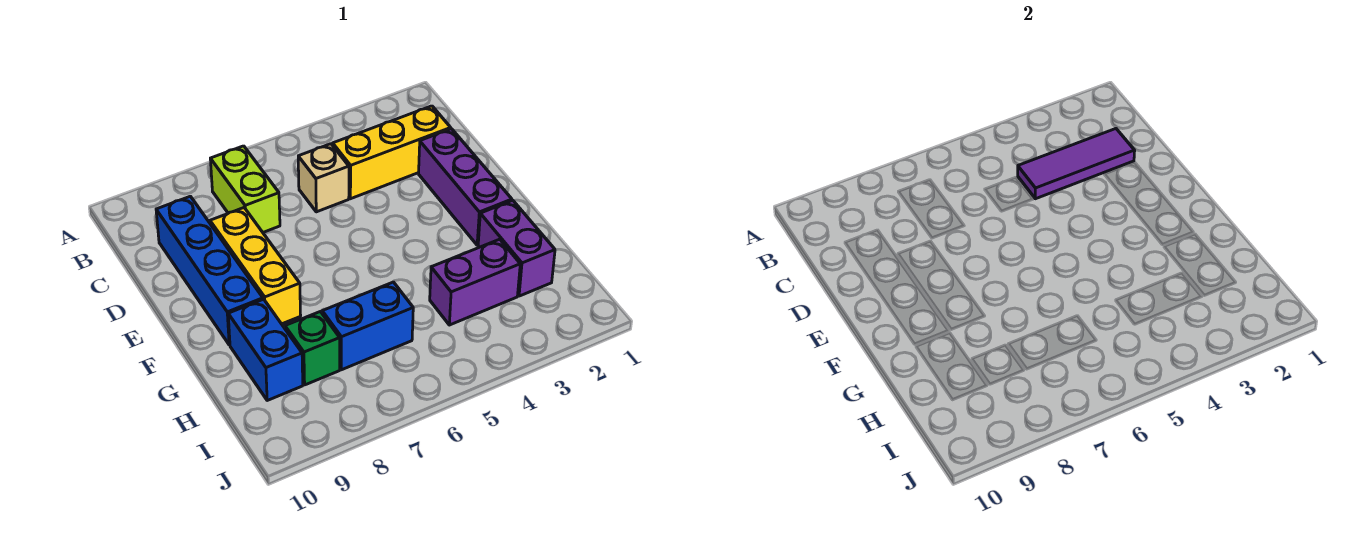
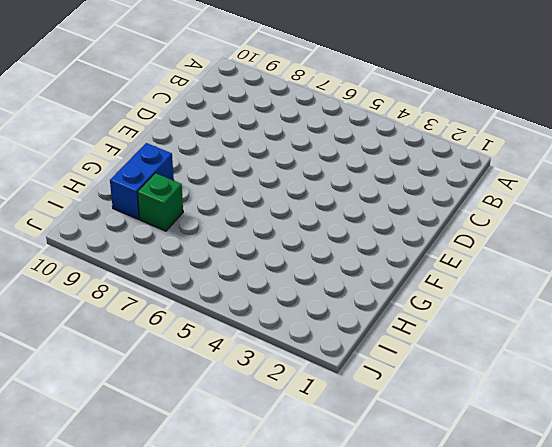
none -> lime brick B7:C7 level 1
none -> yellow brick C2:C4 level 1
none -> tan brick C5 level 1

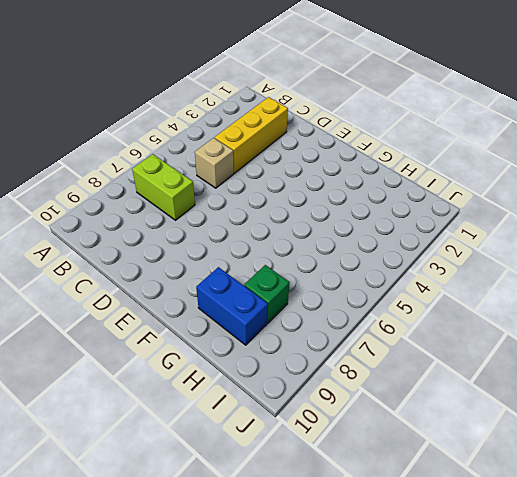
none -> blue brick C9:F9 level 1
none -> purple brick D2:F2 level 1
none -> yellow brick D8:F8 level 1

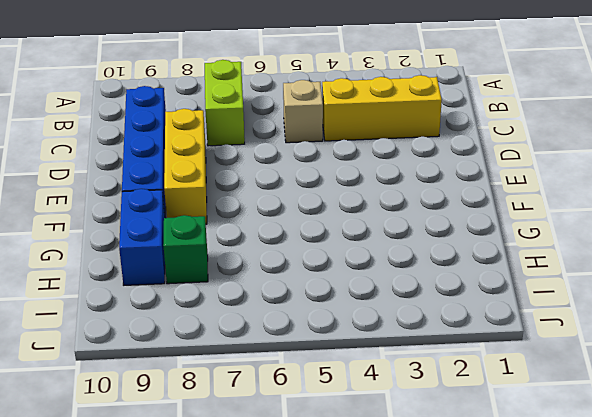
none -> purple brick D2:F2 level 1
none -> purple brick G2:H2 level 1
none -> purple brick H3:H4 level 1

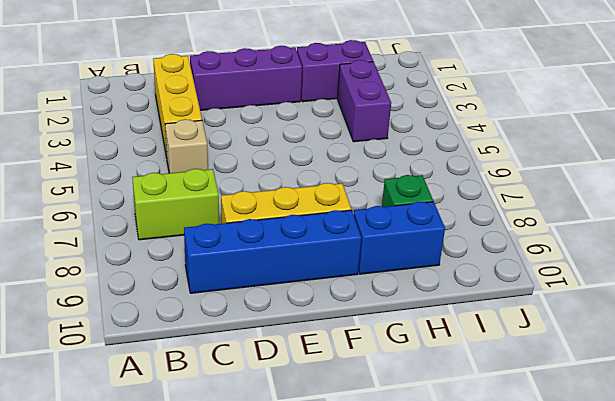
none -> blue brick H6:H7 level 1
none -> purple tile C2:C4 level 2

